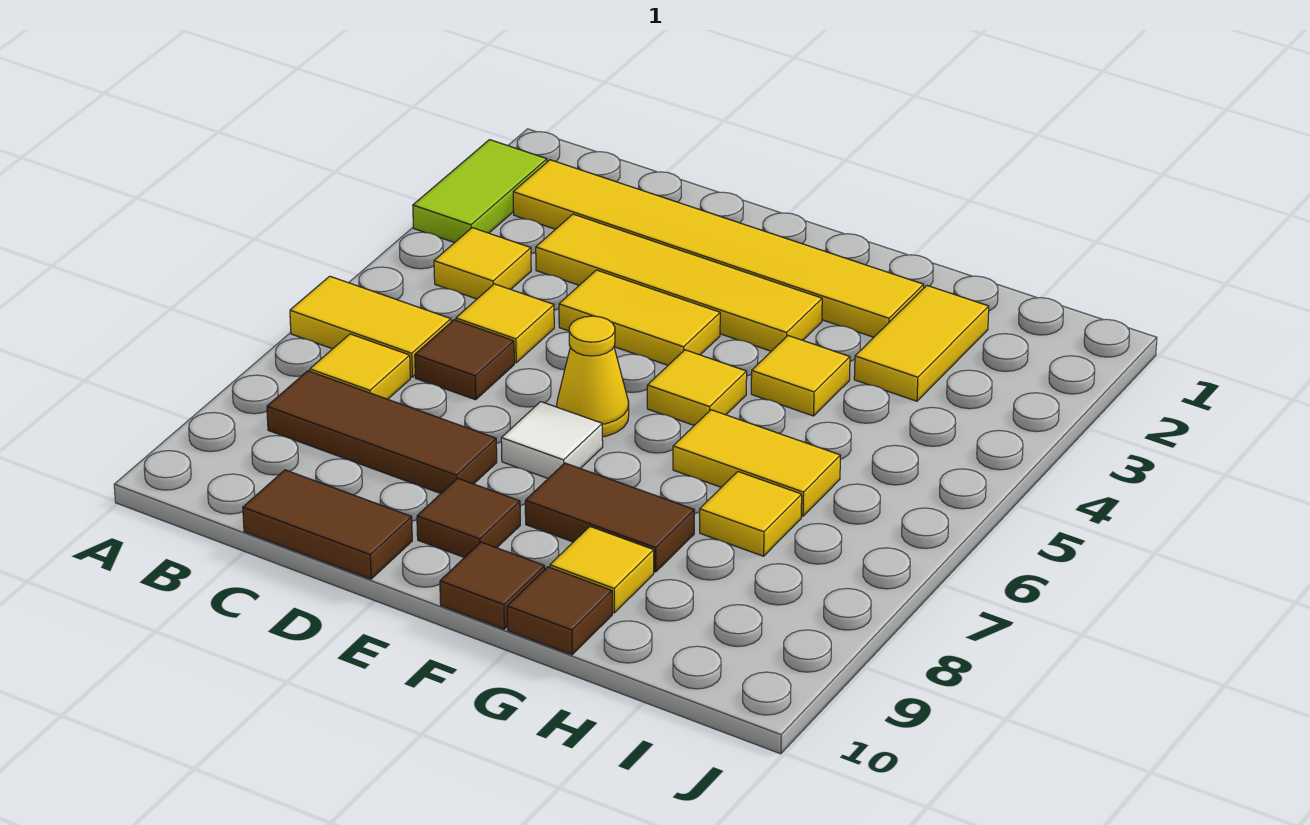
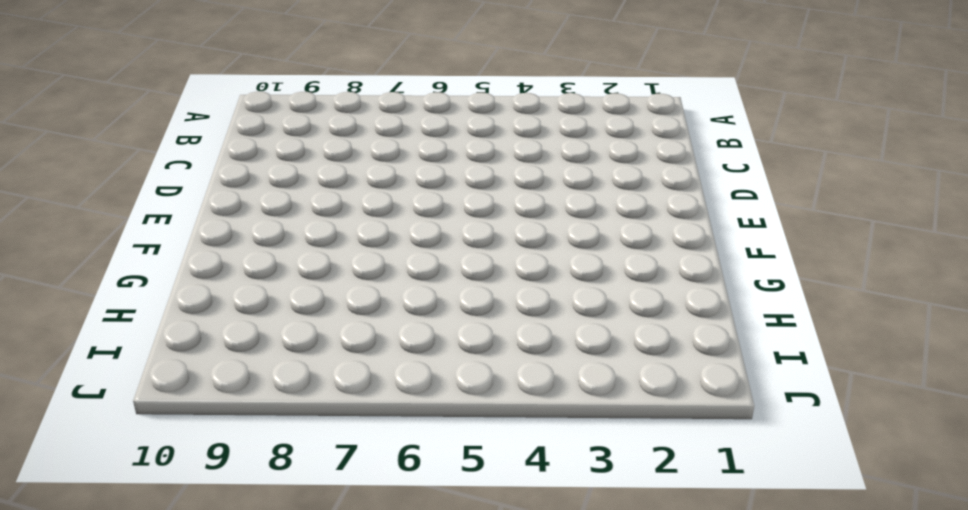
none -> lime tile A2:A3 level 1
none -> yellow tile A6:B6 level 1
none -> yellow tile B2:G2 level 1

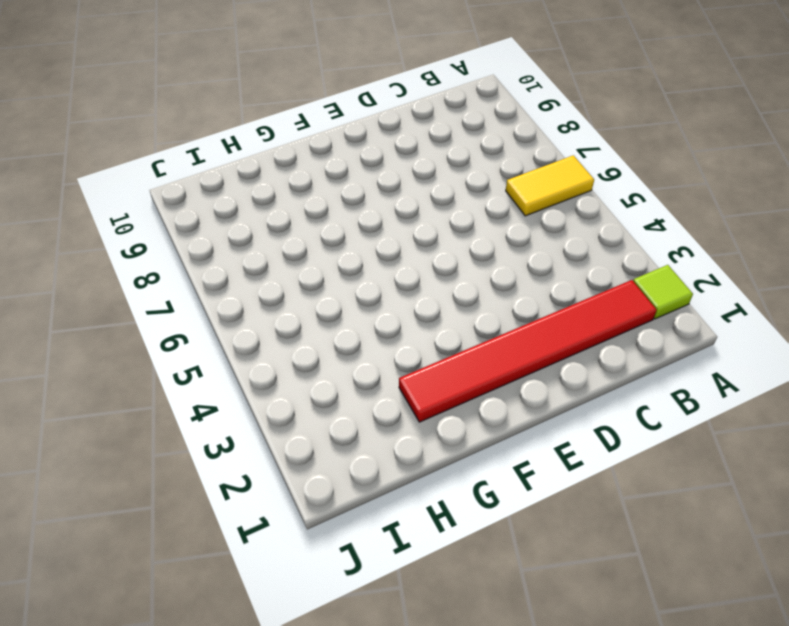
lime tile A2 level 1 -> lime tile A2:A3 level 1
red tile B2:G2 level 1 -> yellow tile B2:G2 level 1
none -> yellow tile B4 level 1
none -> yellow tile B7 level 1
none -> brown tile B8:D8 level 1

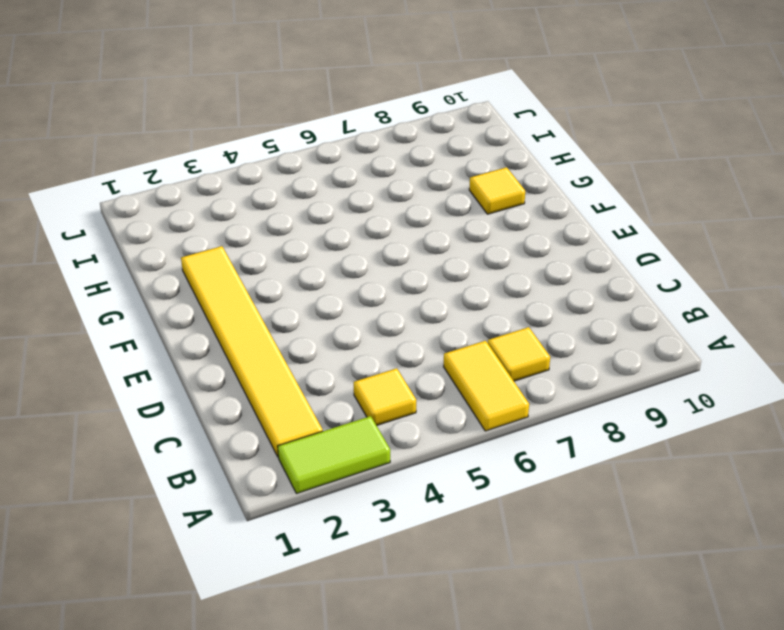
none -> brown tile B8:D8 level 1
none -> yellow tile C3:F3 level 1
none -> yellow tile C5 level 1

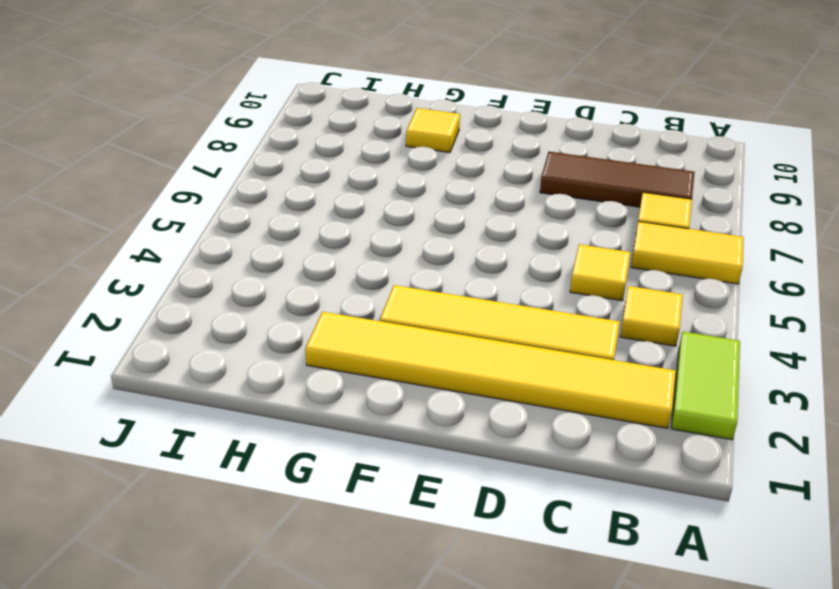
none -> brown tile C6 level 1
none -> brown tile C10:D10 level 1
none -> yellow tile D4:E4 level 1

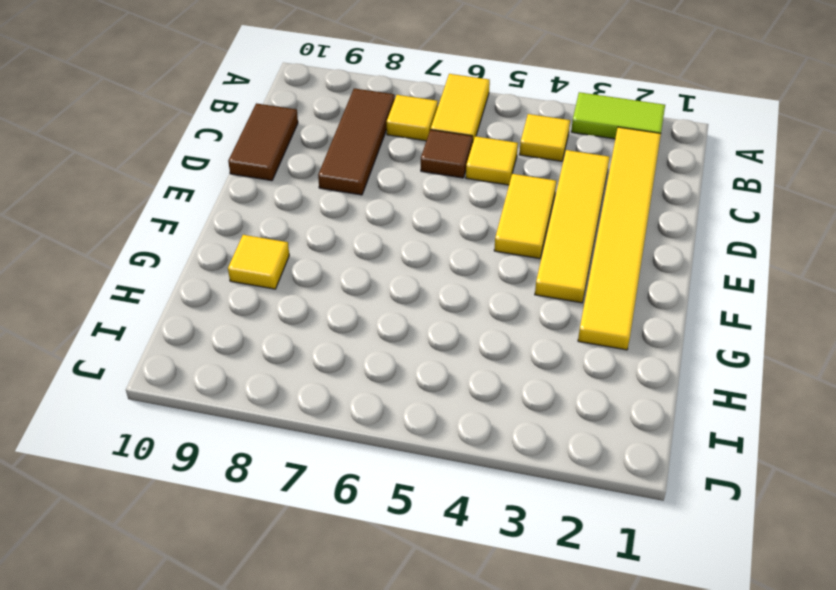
none -> yellow cone E6 level 1
none -> white tile E7 level 1
none -> brown tile E9 level 1

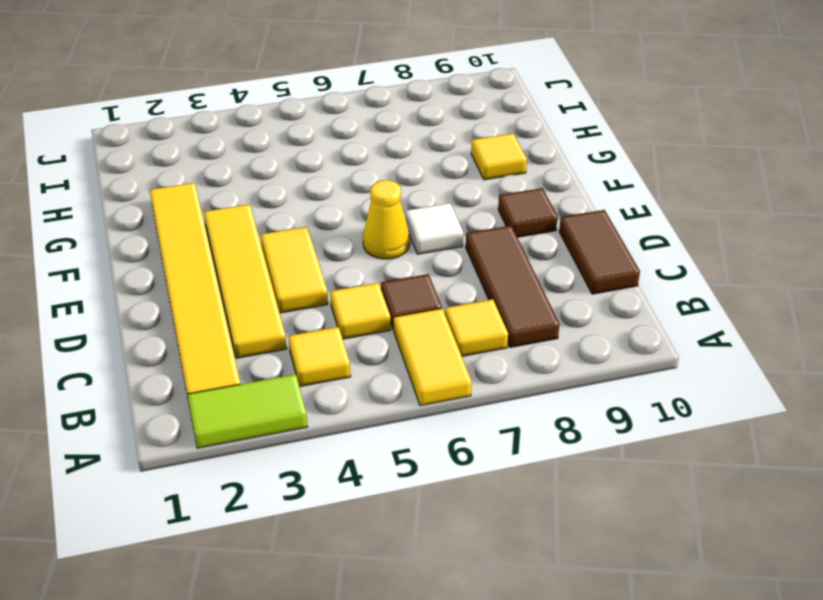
none -> yellow tile F5 level 1
none -> brown tile F8:G8 level 1
none -> brown tile F10 level 1

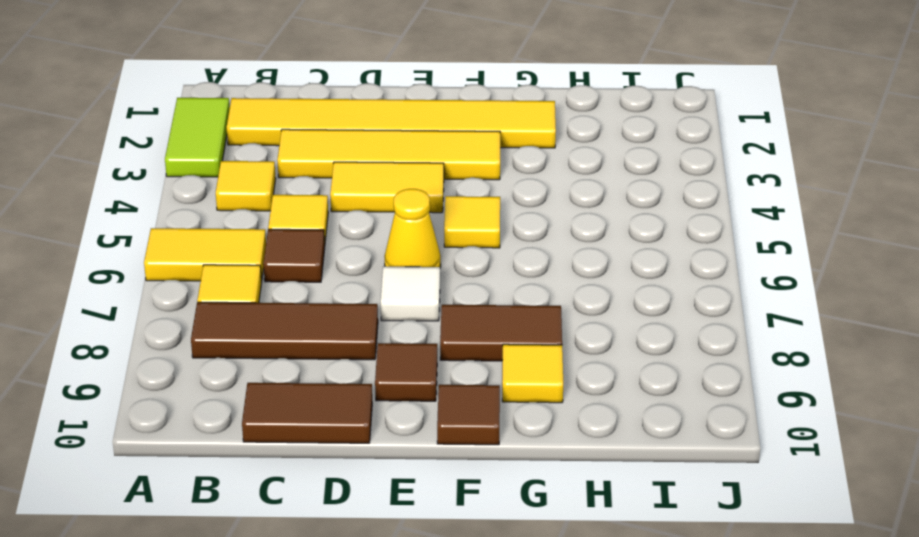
none -> yellow tile G4 level 1
none -> yellow tile G6:H6 level 1
none -> brown tile G10 level 1

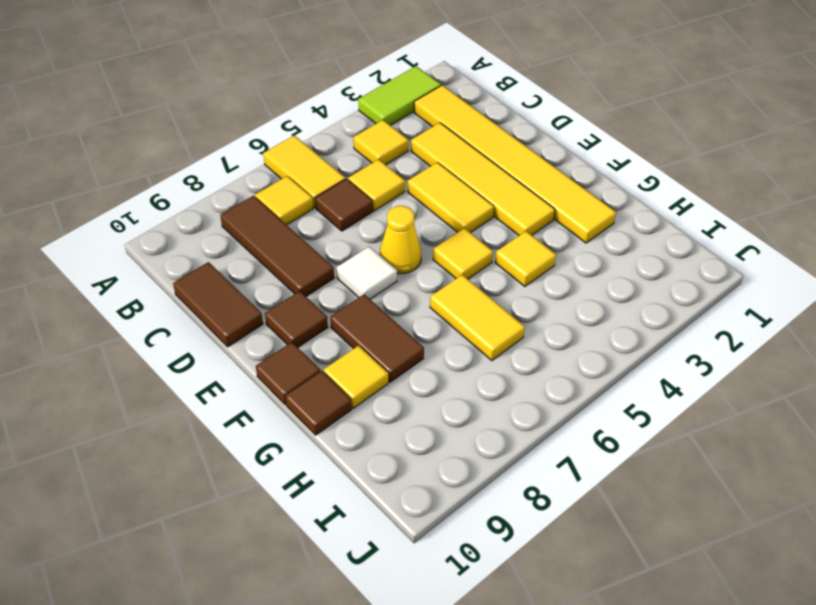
none -> yellow tile H2:H3 level 1
none -> yellow tile H7 level 1

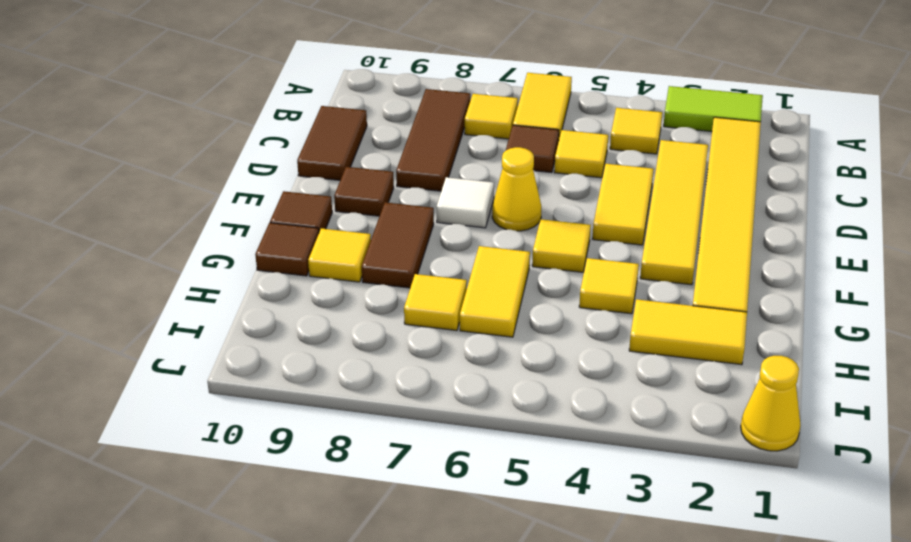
yellow cone J1 level 1 -> none

